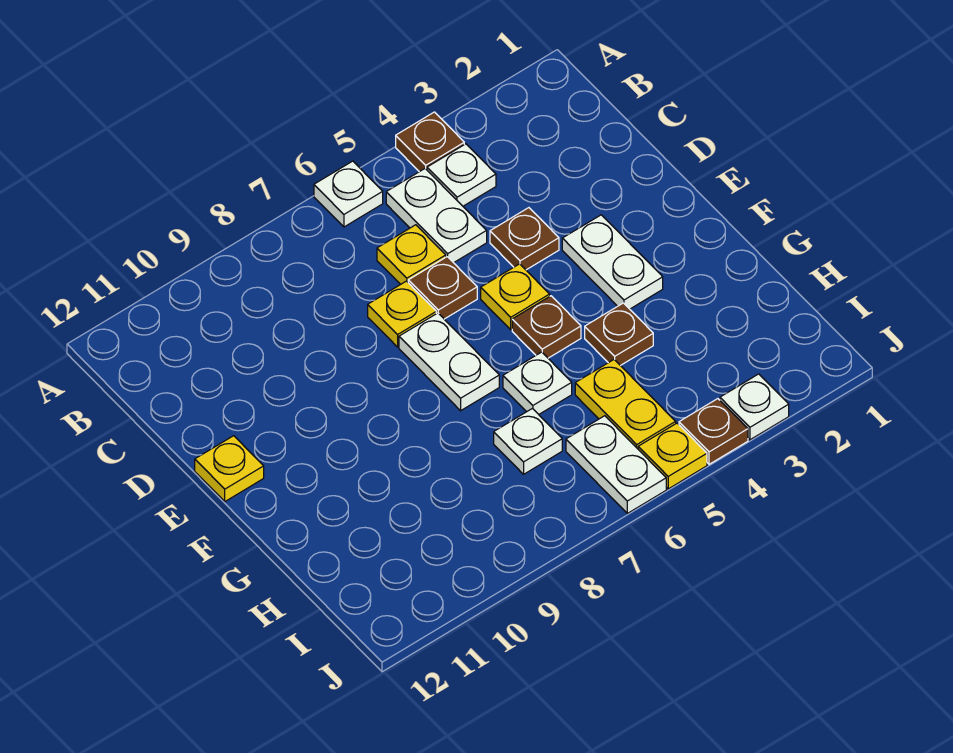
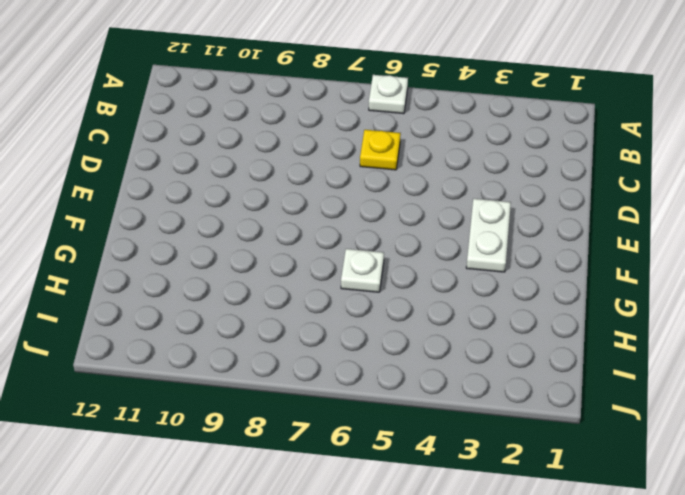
none -> brown plate A4 level 1
none -> white plate B4 level 1
none -> white plate B5:C5 level 1

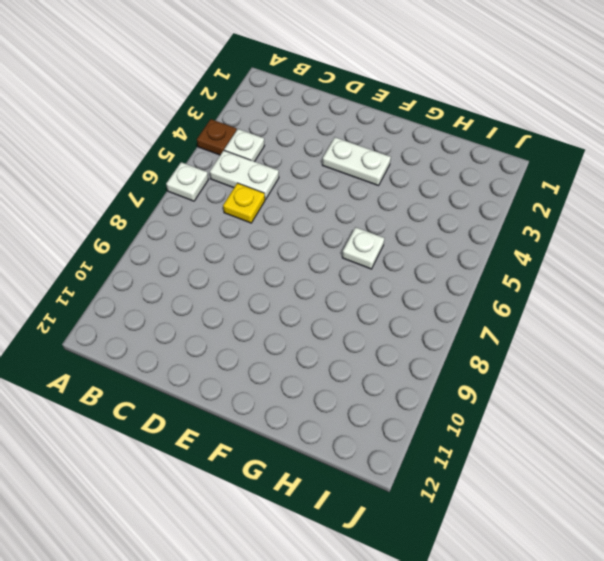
none -> brown plate D4 level 1
none -> brown plate D6 level 1
none -> yellow plate D7 level 1

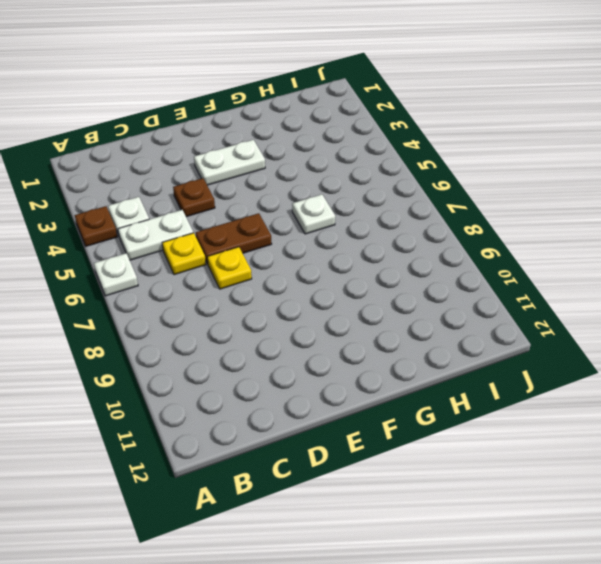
brown plate D6:E6 level 1 -> brown plate D6 level 1
none -> yellow plate E5 level 1
none -> white plate E7:F7 level 1
none -> yellow plate E12 level 1

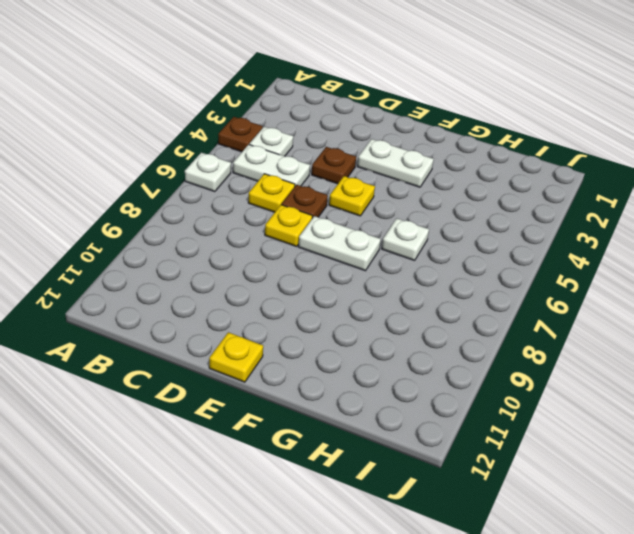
none -> brown plate F5 level 1
none -> brown plate G4 level 1
none -> yellow plate H5:I5 level 1

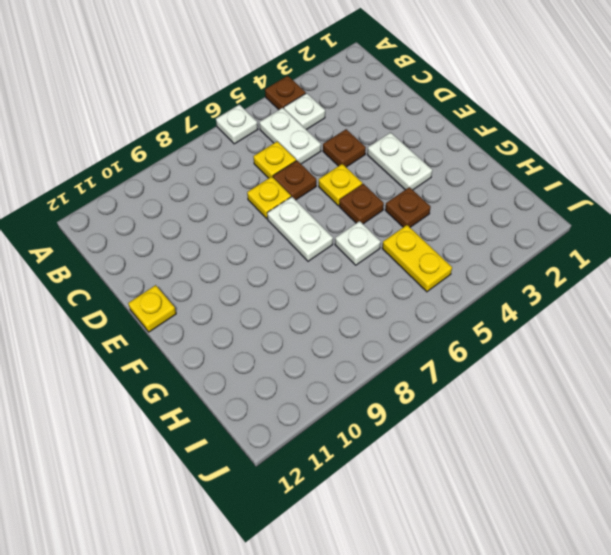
none -> white plate H7 level 1
none -> white plate I6:J6 level 1
none -> white plate J3 level 1

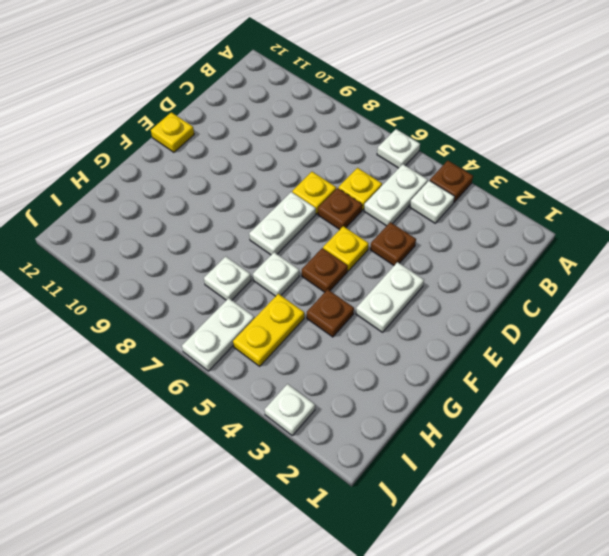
none -> brown plate J4 level 1
none -> yellow plate J5 level 1

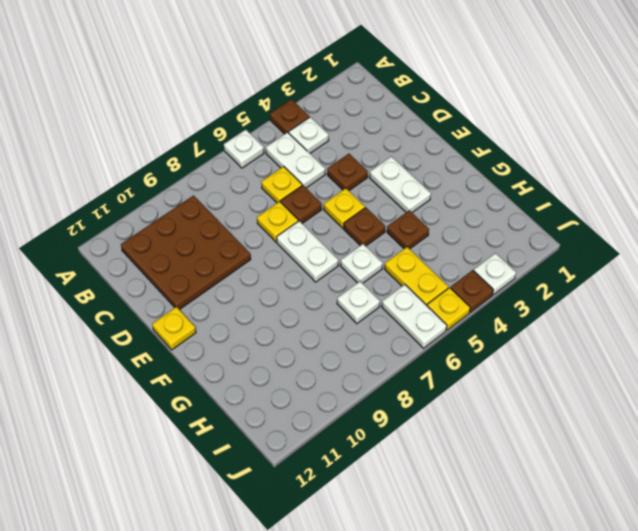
brown plate B9:D11 level 1 -> none

